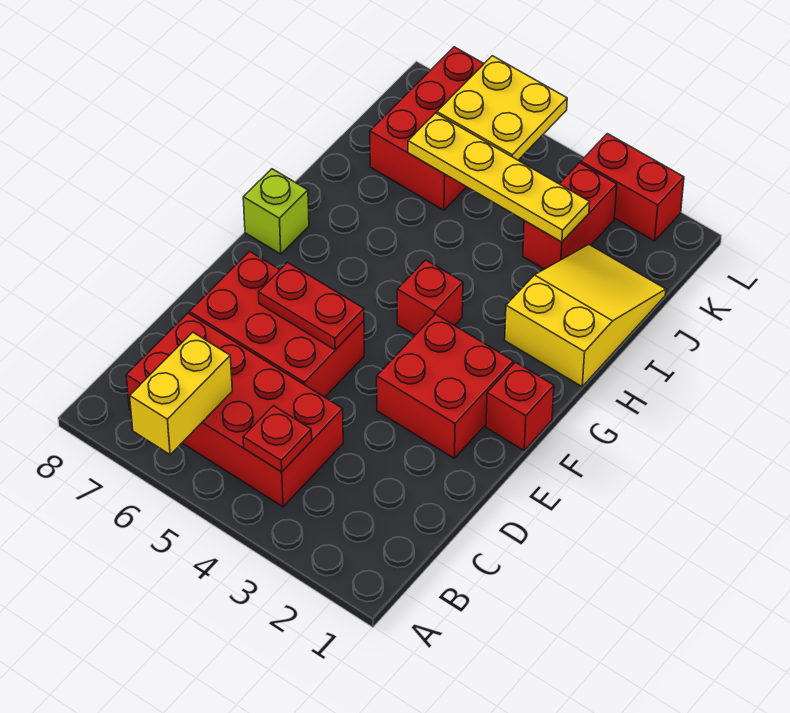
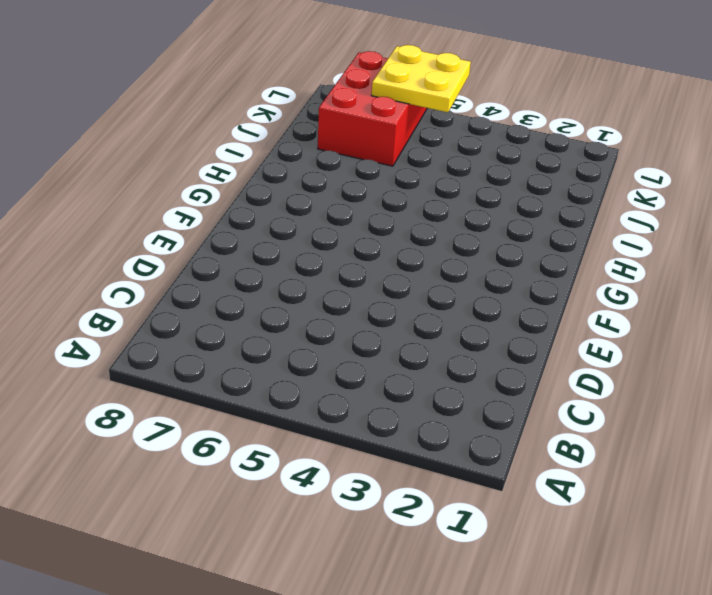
none -> red brick B4:C7 level 1
none -> red brick D5:E7 level 1
none -> red brick E2:F3 level 1

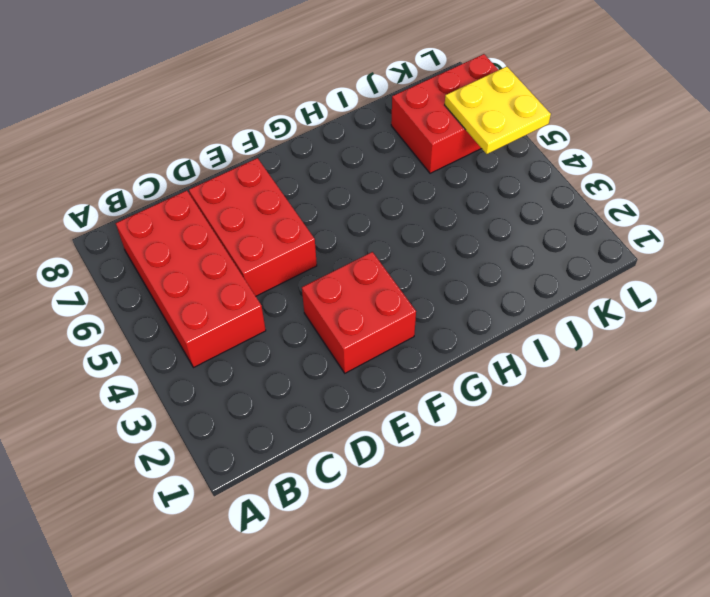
none -> red brick F1 level 1
none -> red brick G4 level 1
none -> lime brick G8 level 1

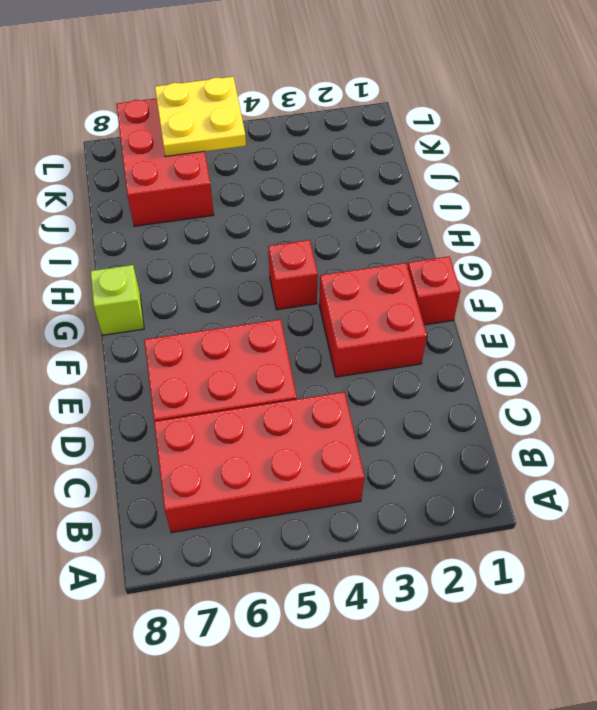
none -> yellow slope H1:J2 level 1 top H
none -> red brick J3:K3 level 1
none -> red brick L2:L3 level 1

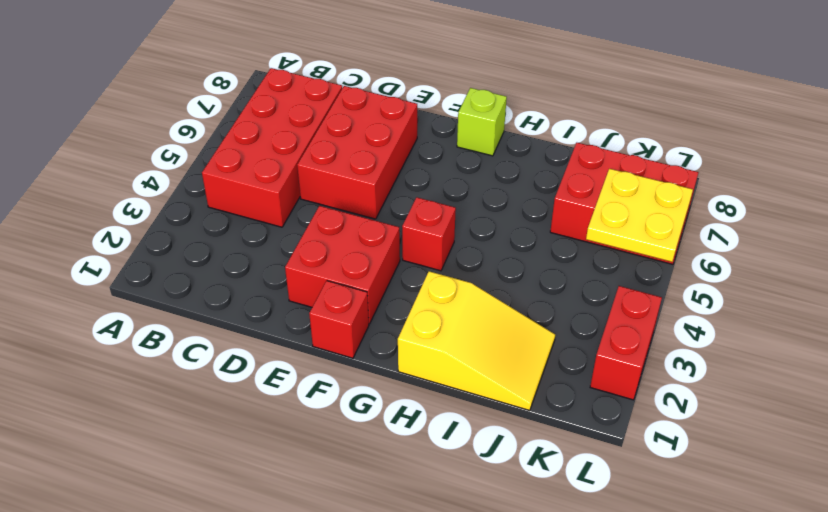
none -> red brick J3:K3 level 1
none -> yellow brick A6:B6 level 2
none -> red plate B4 level 2

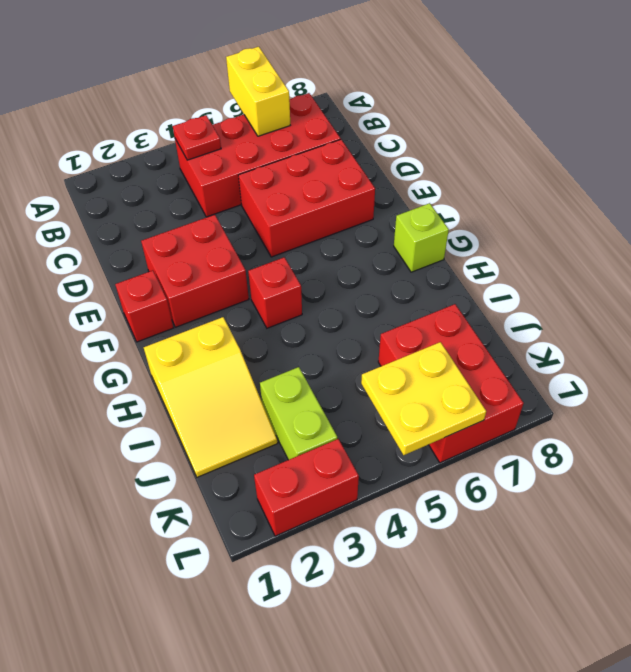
lime brick J3:K3 level 1 -> red brick J3:K3 level 1
none -> red plate E5:E6 level 2
none -> yellow plate J3:J6 level 2

